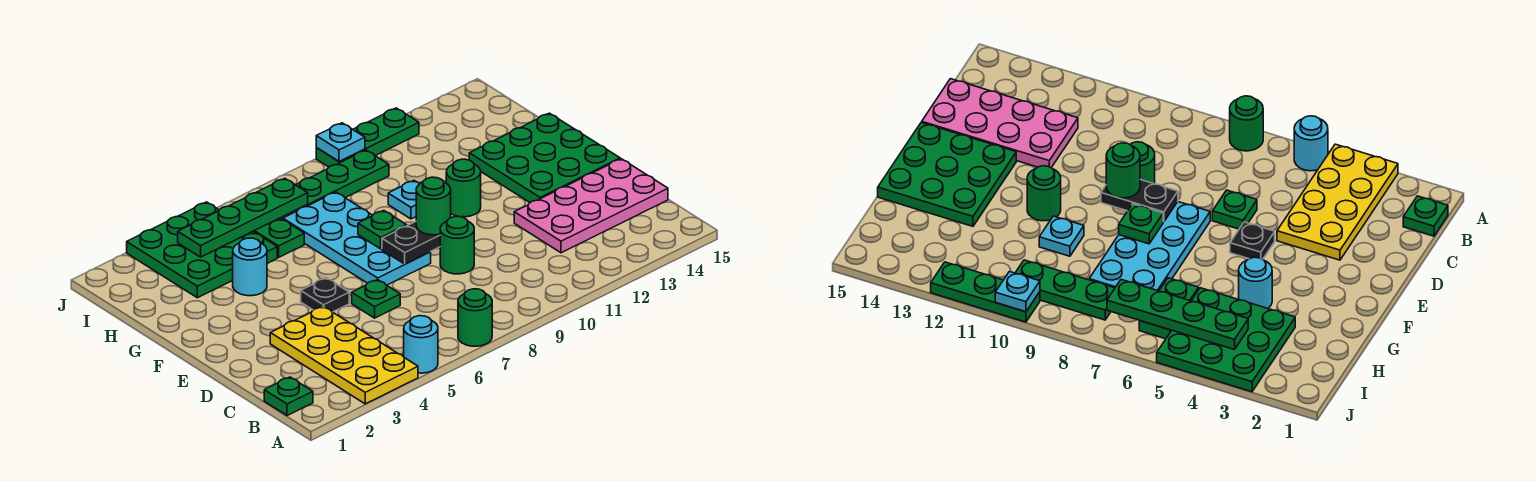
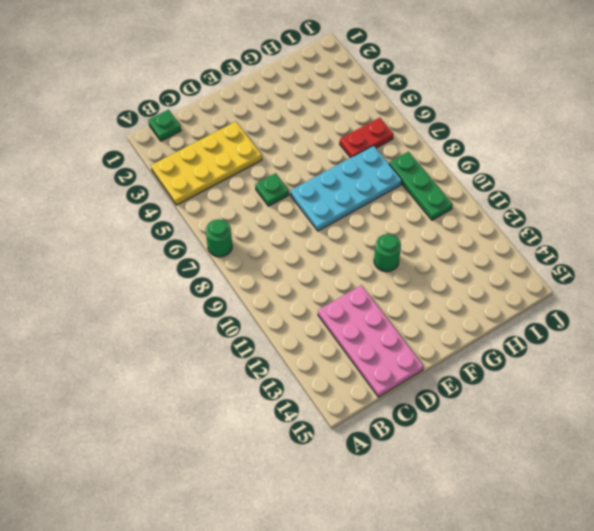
red plate H6:I6 level 1 -> green plate H6:I6 level 1
none -> cyan round brick A5 level 1
none -> green round brick D9 level 1
none -> black plate E5 level 1

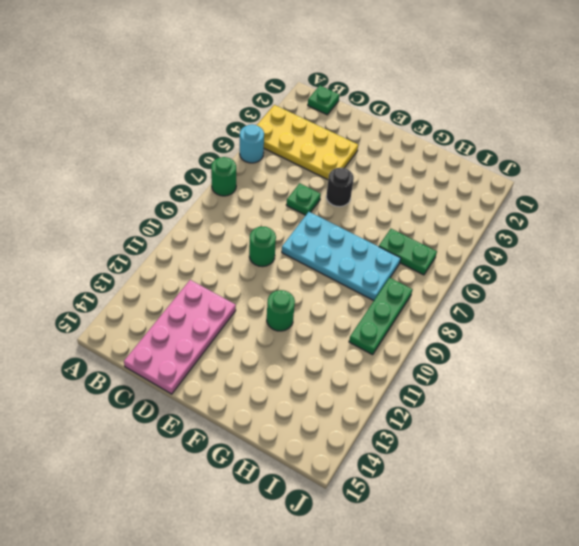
black round brick E5 level 1 -> black plate E5 level 1
none -> green plate E13:G15 level 1
none -> cyan round brick G4 level 1
none -> cyan plate G10 level 1

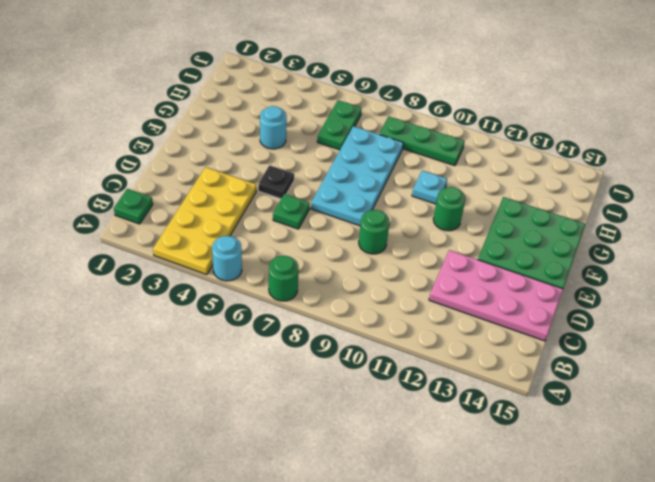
none -> green plate H3:J5 level 1
none -> green plate J10:J12 level 1
none -> black plate E8:E9 level 2

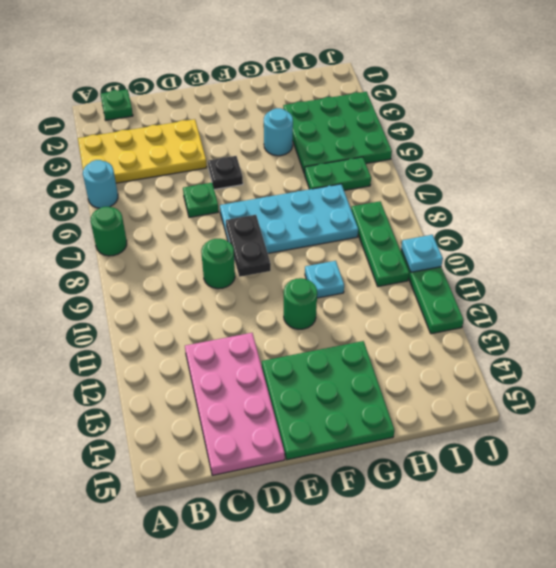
none -> green plate F8 level 2
none -> green plate I4:I7 level 2
none -> green round brick E9 level 3

